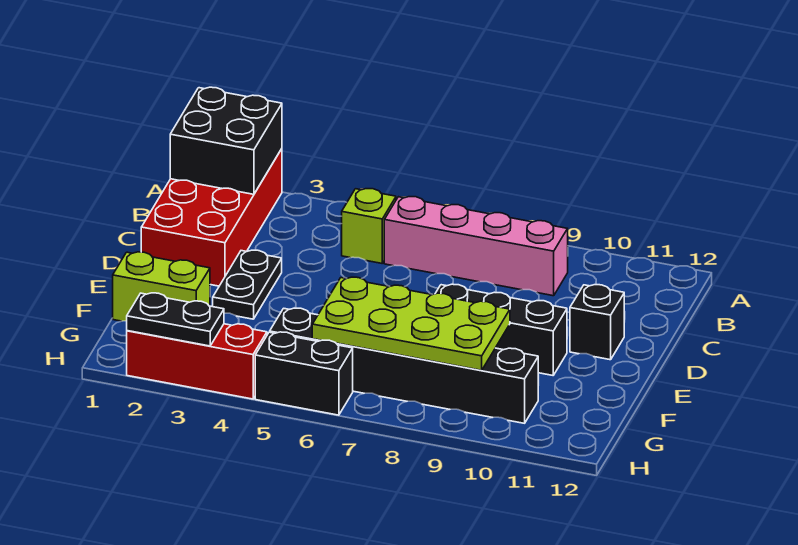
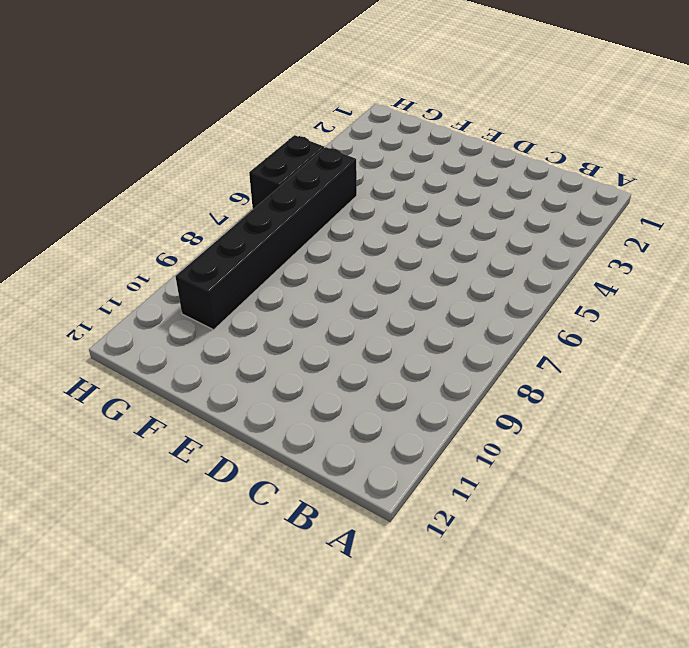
none -> red brick A1:D2 level 1
none -> lime brick B5 level 1
none -> pink brick B6:B9 level 1

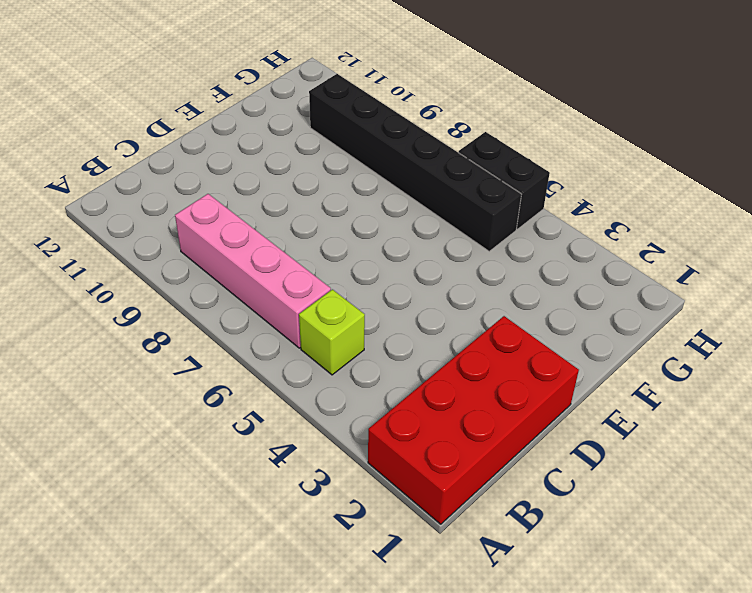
none -> black plate D3:E3 level 1
none -> black brick D11 level 1
none -> black brick E8:E10 level 1

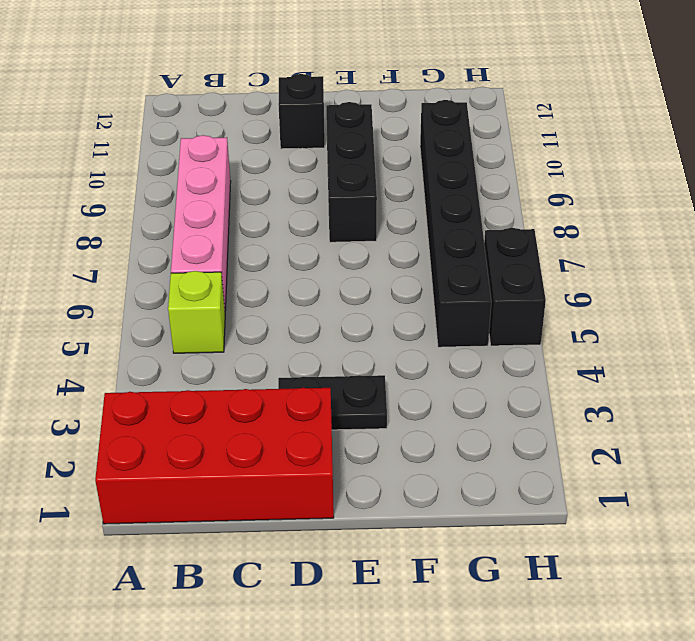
none -> lime brick F1:F2 level 1
none -> red brick H2:H4 level 1
none -> black brick A1:B2 level 2

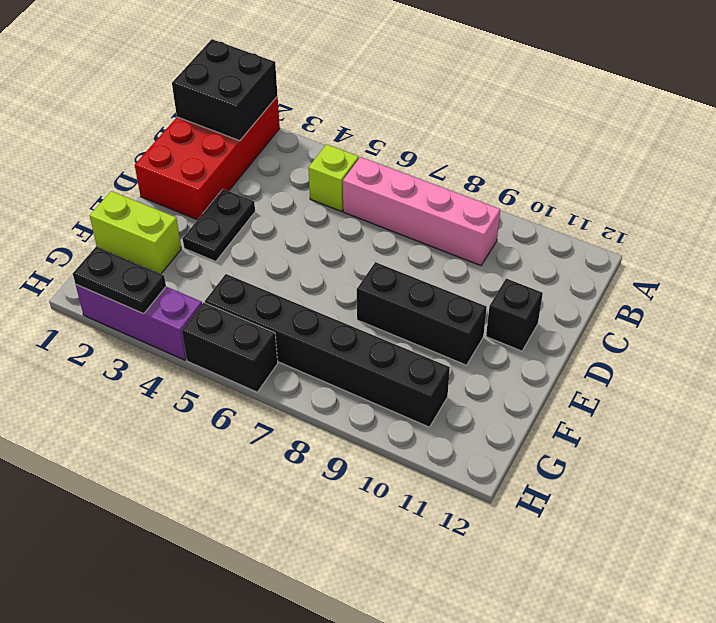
purple brick H2:H4 level 1 -> red brick H2:H4 level 1
none -> lime plate F6:G9 level 2

